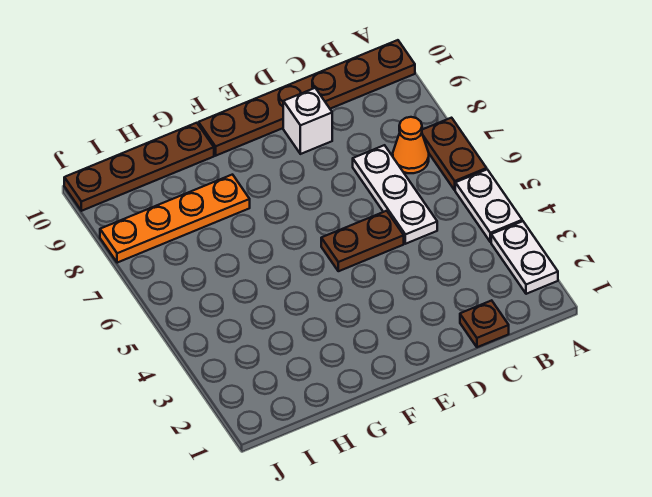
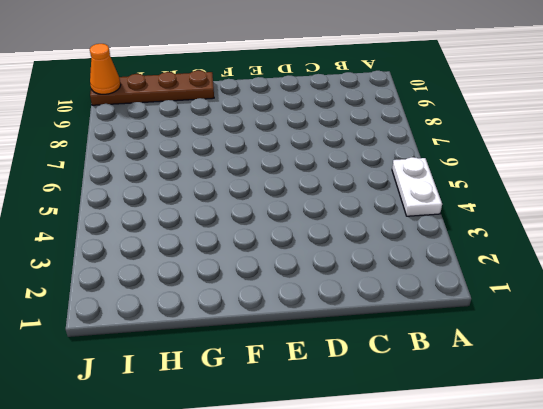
orange cone J10 level 2 -> orange cone B7 level 1
none -> white plate A2:A3 level 1
none -> brown plate A6:A7 level 1

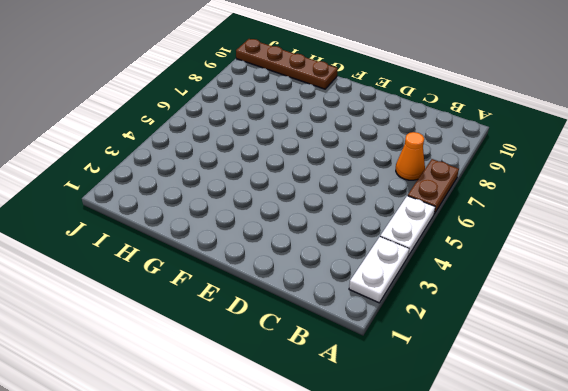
none -> brown plate A10:F10 level 1
none -> brown plate C1 level 1

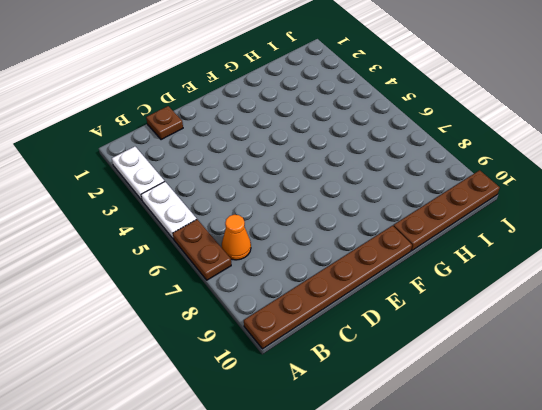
none -> white plate C5:C7 level 1
none -> brown plate D5:E5 level 1

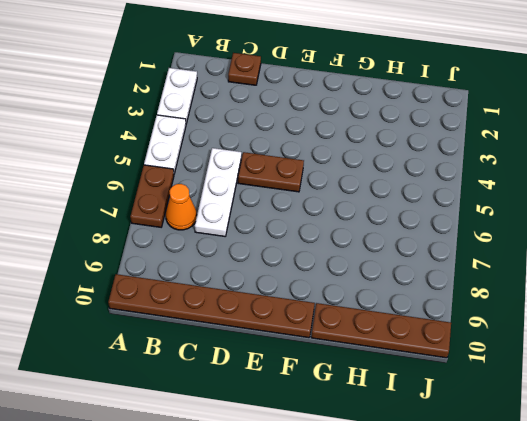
none -> white brick D9 level 1
none -> orange plate G8:J8 level 1

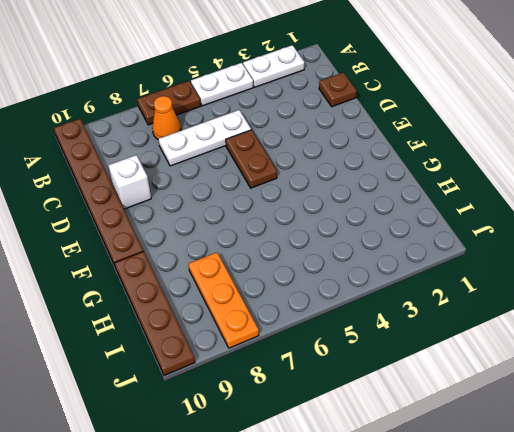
orange plate H8:J8 level 1 -> orange plate G8:J8 level 1

